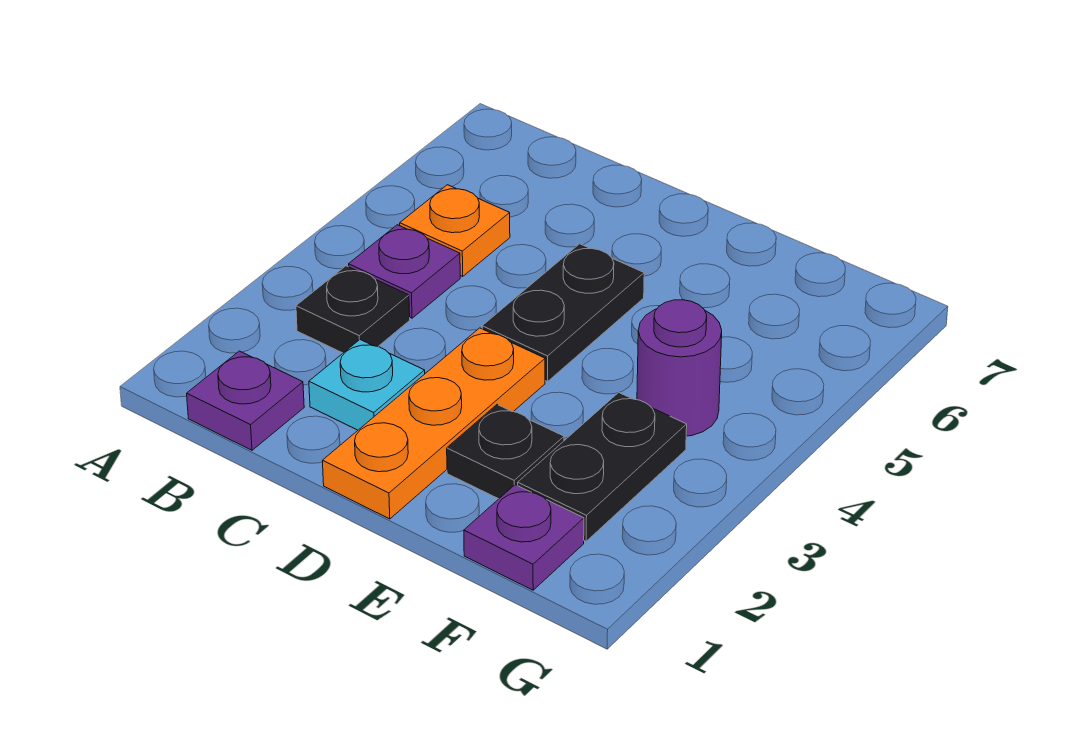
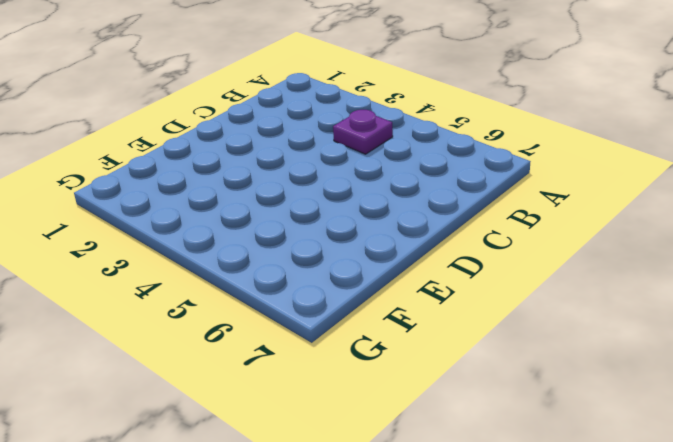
none -> purple plate B1 level 1
none -> black plate B3 level 1

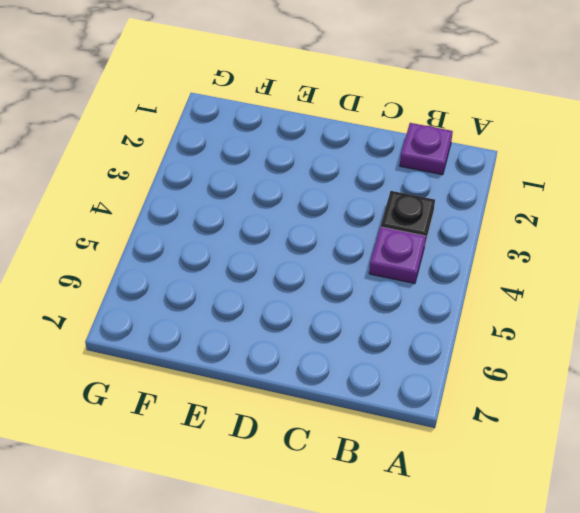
none -> orange plate B5 level 1
none -> cyan plate C2 level 1

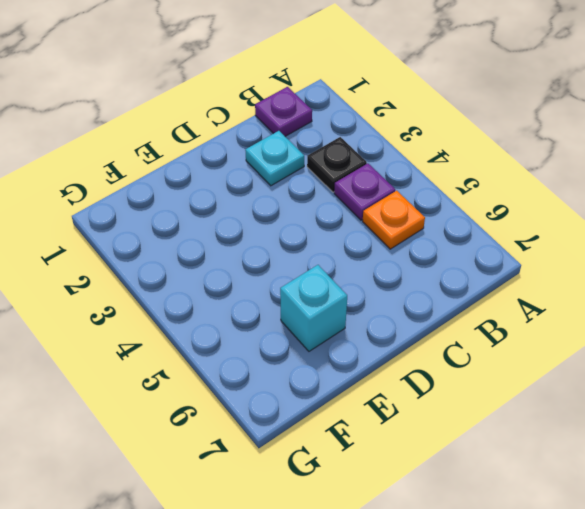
cyan brick E6 level 1 -> none
none -> orange plate D1:D3 level 1
none -> black plate D4:D5 level 1

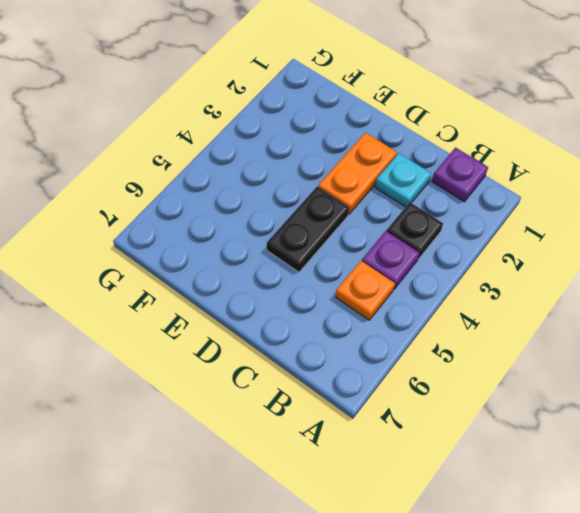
orange plate D2:D3 level 1 -> orange plate D1:D3 level 1
none -> black plate E2 level 1
none -> purple plate F1 level 1

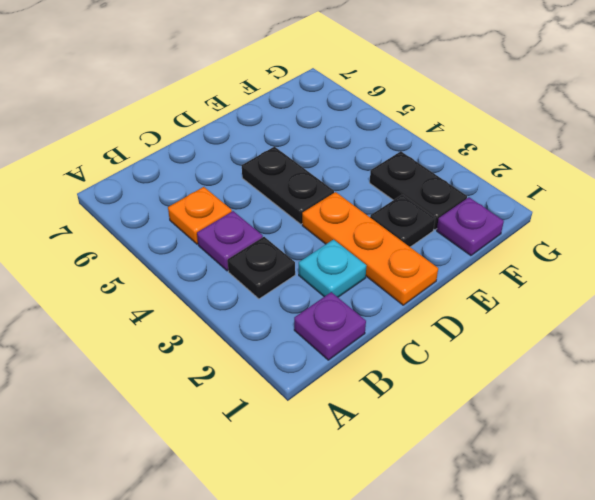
none -> purple round brick F4 level 1

